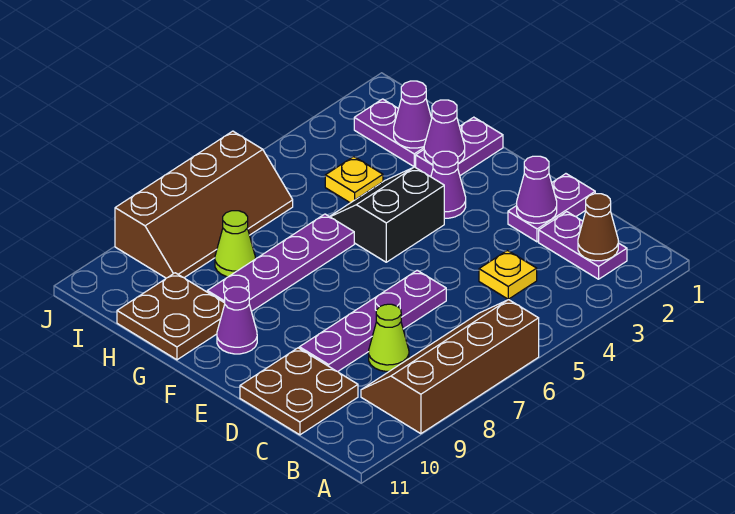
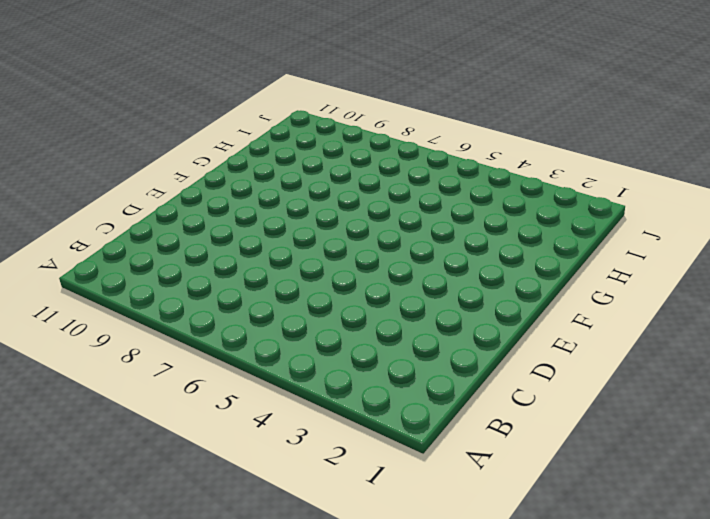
none -> brown slope A6:B9 level 1 top A
none -> purple plate B2:C2 level 1
none -> yellow plate C4 level 1

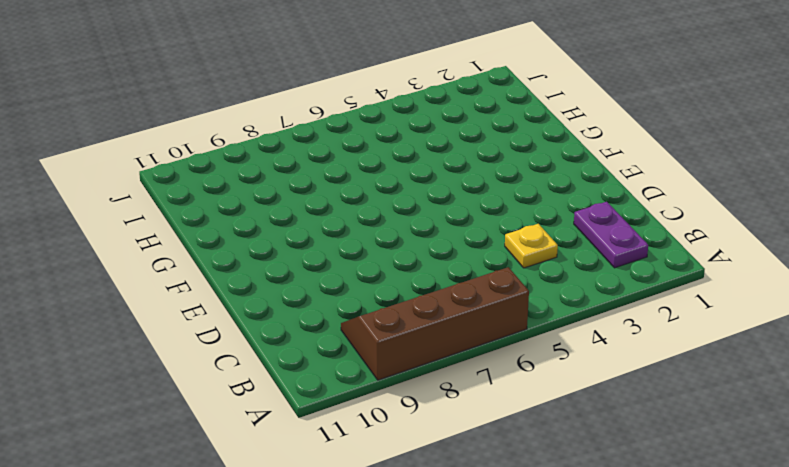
none -> lime cone C8 level 1
none -> brown plate C10:D11 level 1
none -> purple plate D1:D2 level 1

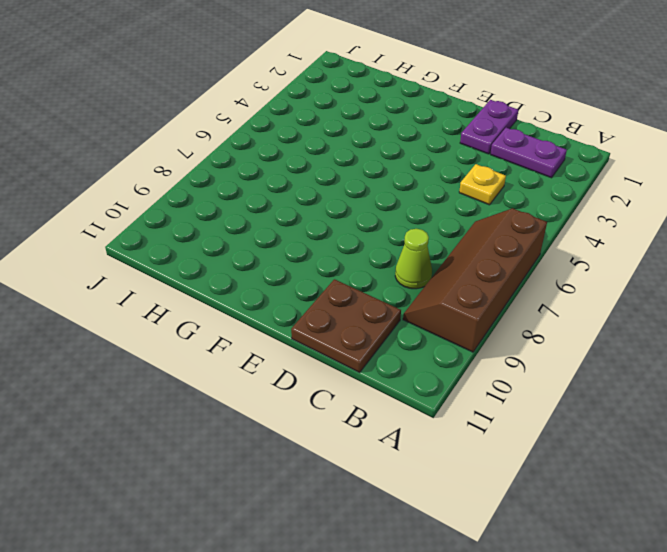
none -> purple plate D6:D9 level 1
none -> purple cone F3 level 1
none -> black slope F4:G5 level 1 top F

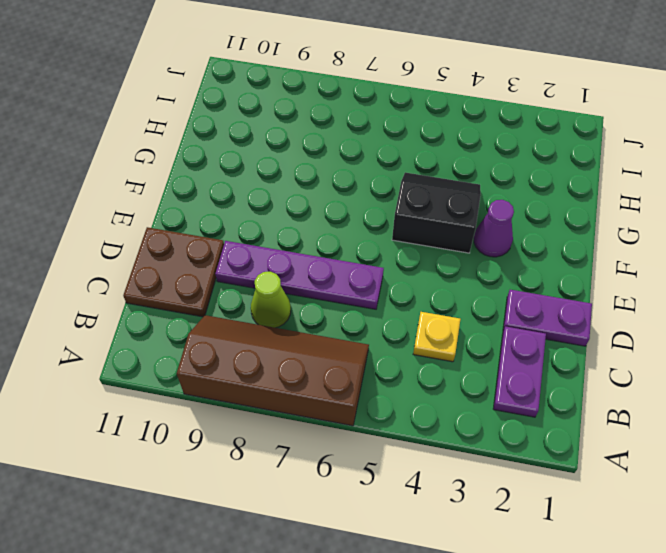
none -> purple cone F10 level 1
none -> purple plate G1:G2 level 1
none -> purple plate G6:G9 level 1

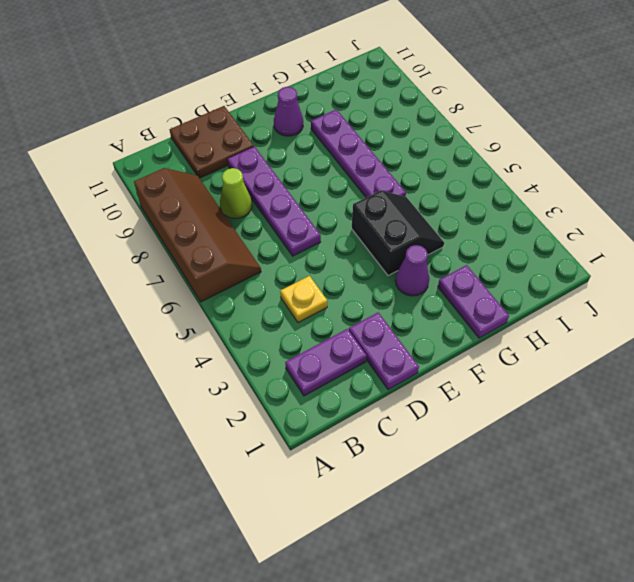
none -> brown plate G10:H11 level 1
none -> purple plate H2:I2 level 1
none -> yellow plate H4 level 1

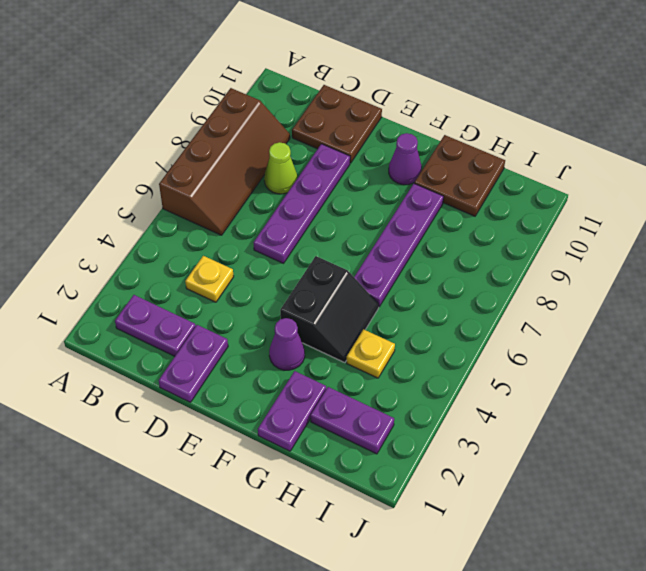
none -> lime cone H8 level 1
none -> brown slope I6:J9 level 1 top J
none -> brown cone B2 level 2

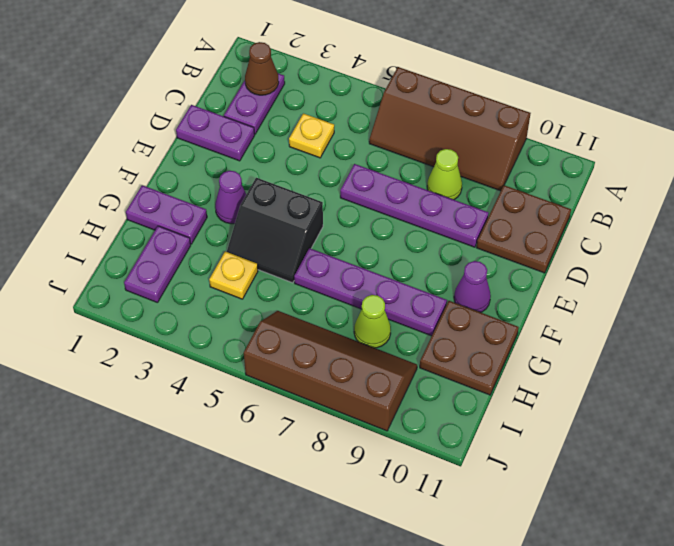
none -> purple cone D2 level 2
none -> purple cone G2 level 2
none -> purple cone H2 level 2

